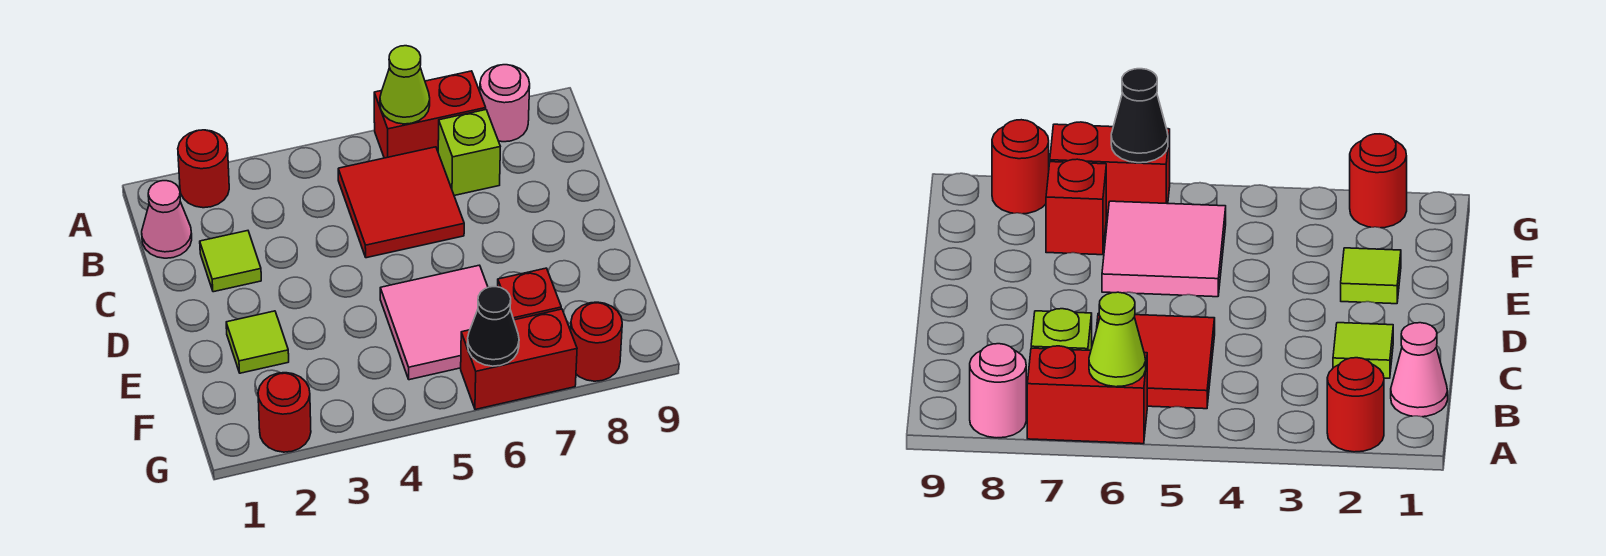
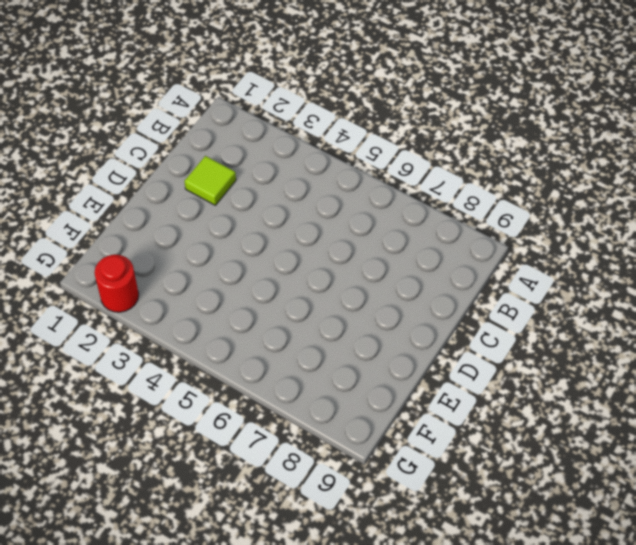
none -> red round brick A2 level 1
none -> red brick A6:A7 level 1
none -> pink round brick A8 level 1

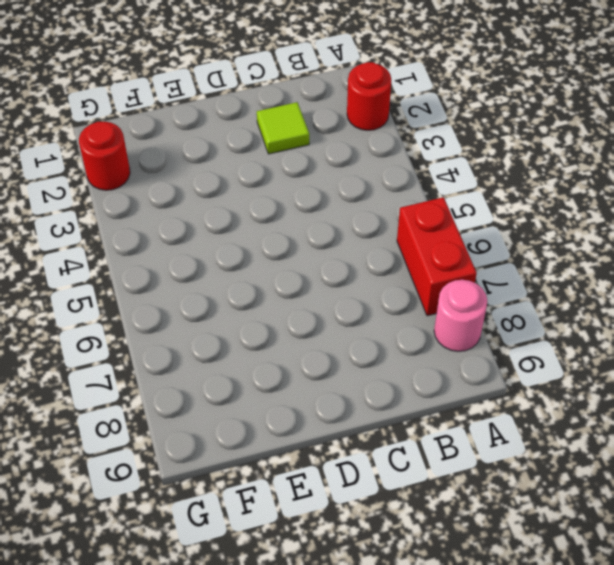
none -> pink cone B1 level 1
none -> red tile B5:C6 level 1
none -> lime brick B7 level 1

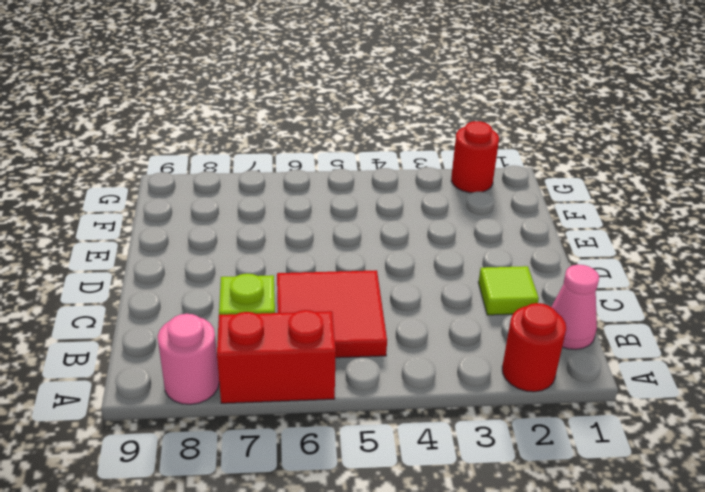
none -> lime tile E2 level 1
none -> pink tile E5:F6 level 1
none -> red brick F7 level 1

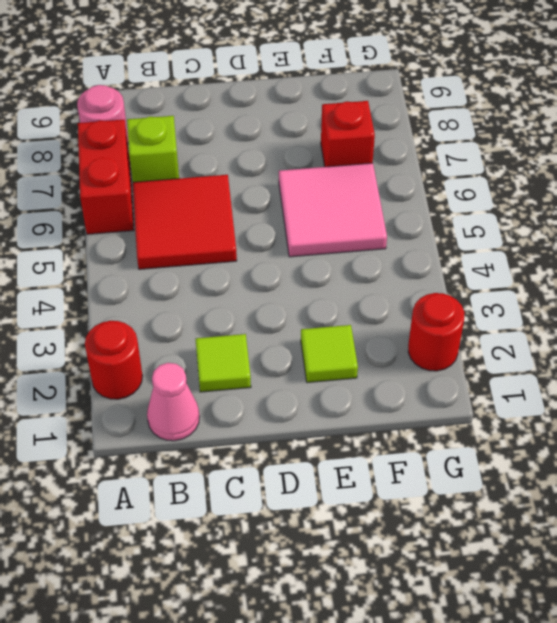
none -> red brick G6:G7 level 1
none -> red round brick G8 level 1
none -> lime cone A6 level 2

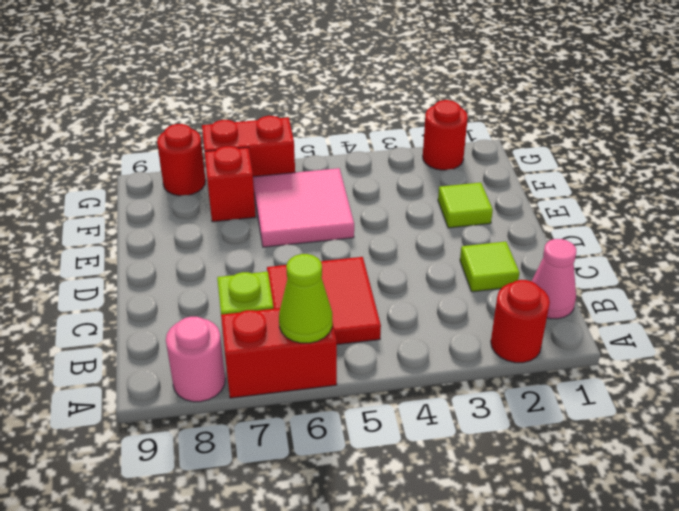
none -> black cone G6 level 2

